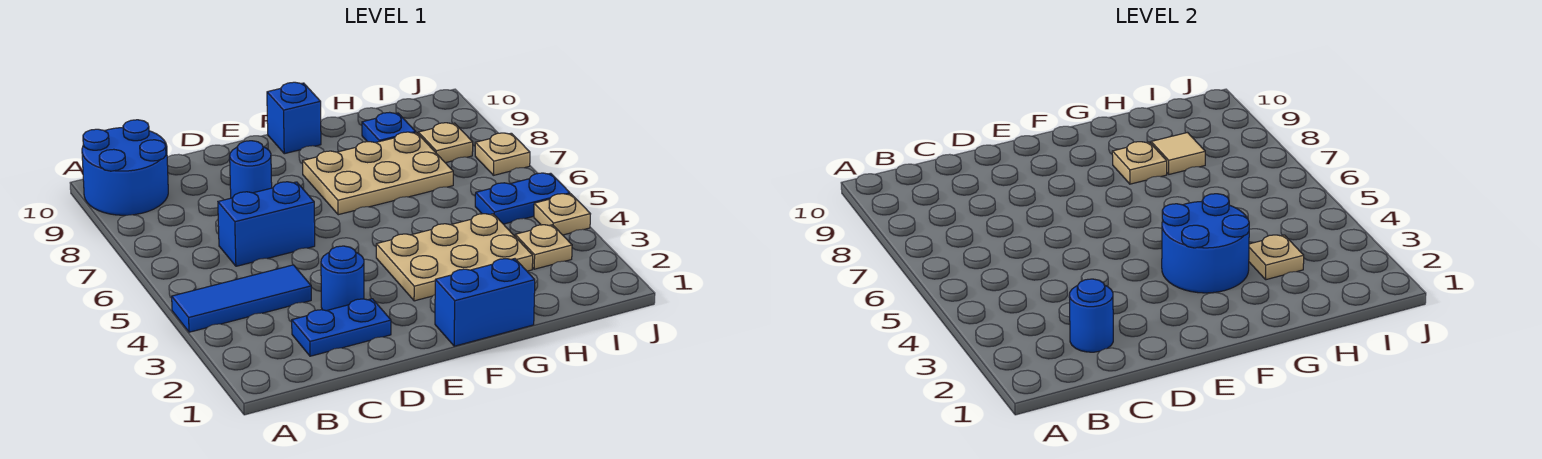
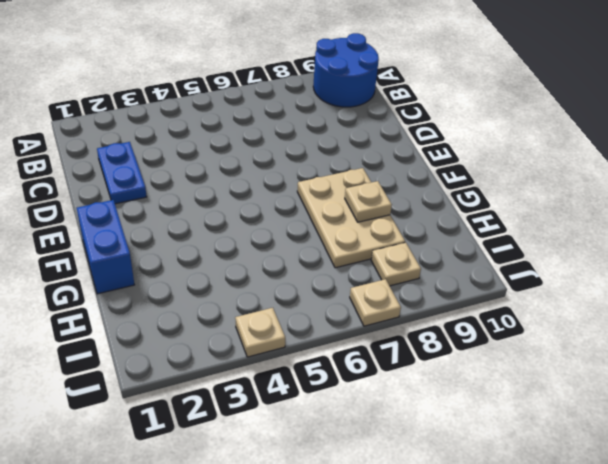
none -> blue tile A4:C4 level 1
none -> blue brick C6:D6 level 1
none -> blue round brick D3 level 1

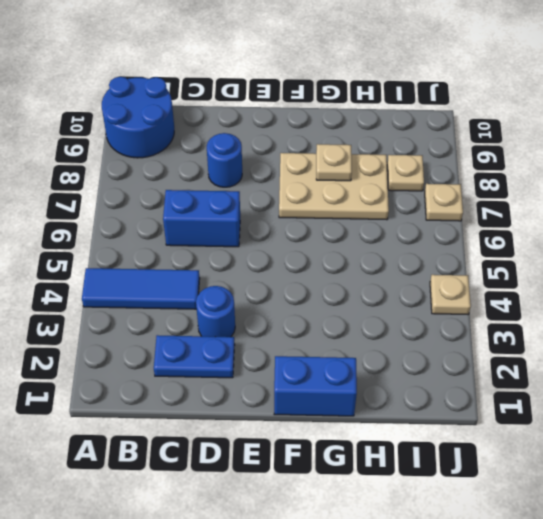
none -> tan plate F3:H4 level 1
none -> blue brick F10 level 1
none -> blue plate H9 level 1

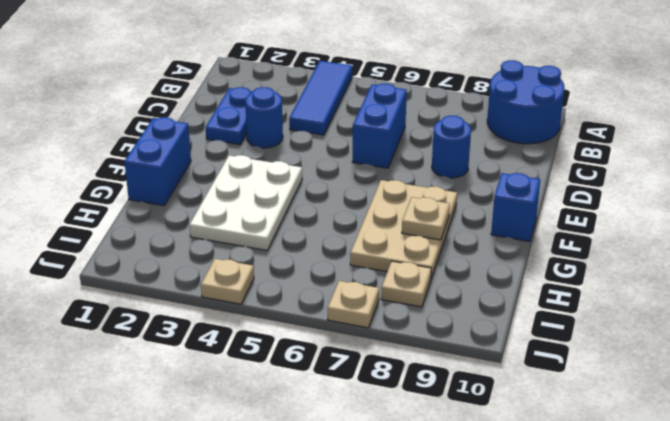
white plate F3:H4 level 1 -> tan plate F3:H4 level 1
none -> blue plate H9 level 1
none -> tan plate I3 level 1
none -> blue plate I5:J5 level 1

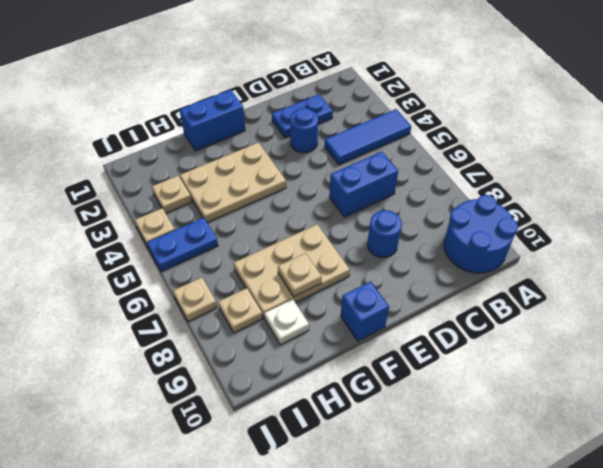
white plate H9 level 1 -> blue plate H9 level 1
none -> blue round brick C2 level 2
none -> blue round brick F3:G4 level 2
none -> tan plate H3 level 2

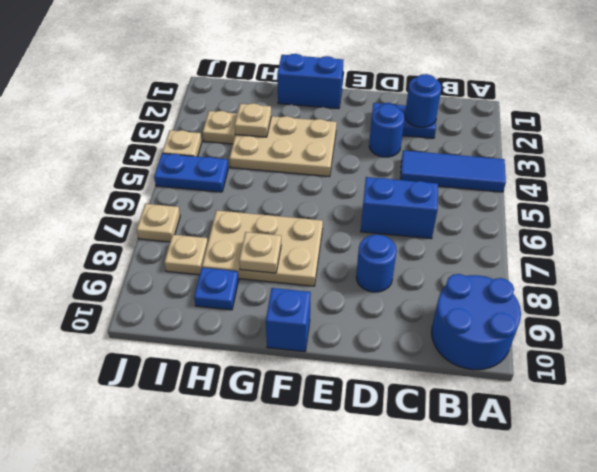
none -> blue round brick F3:G4 level 2
none -> tan tile H8 level 2

